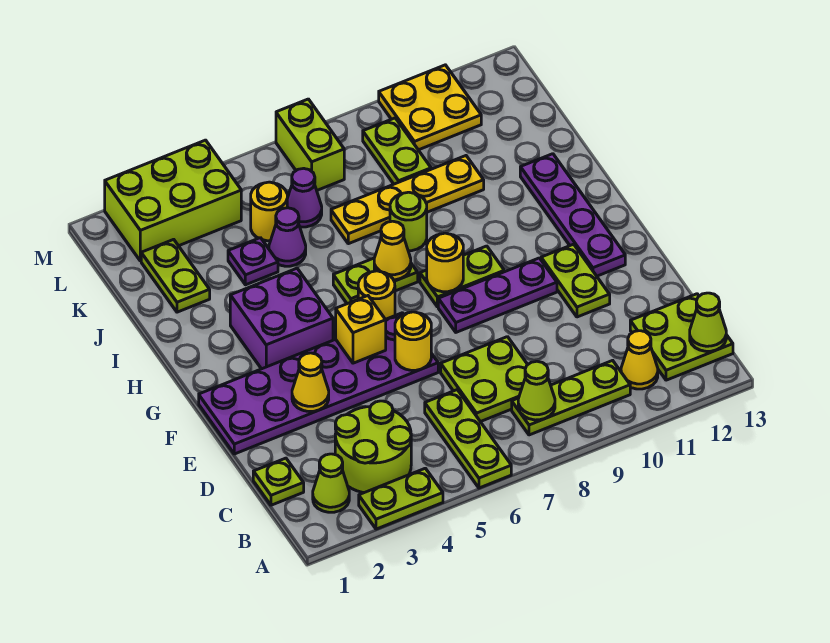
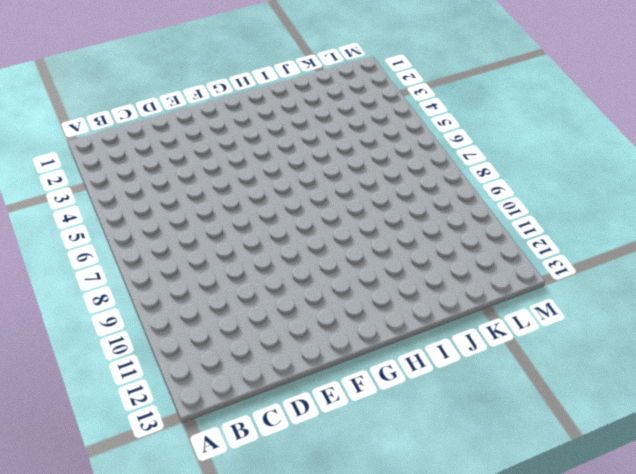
none -> lime plate A3:A4 level 1
none -> lime plate A6:C6 level 1
none -> lime cone B2 level 1
none -> lime round brick B3:C4 level 1

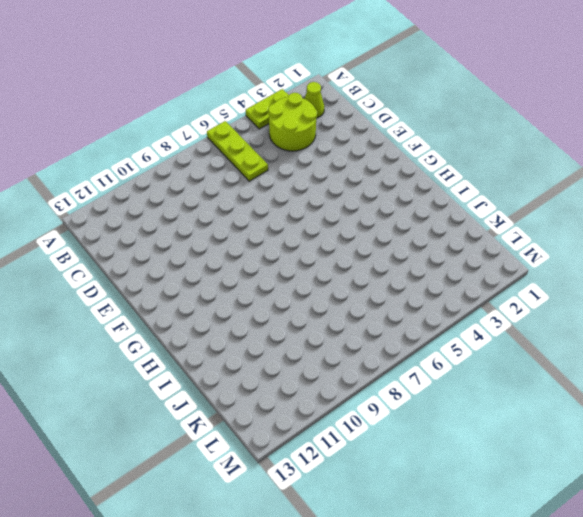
none -> lime plate B8:B10 level 1
none -> yellow cone B11 level 1
none -> lime plate B12:C13 level 1
none -> lime plate C1 level 1

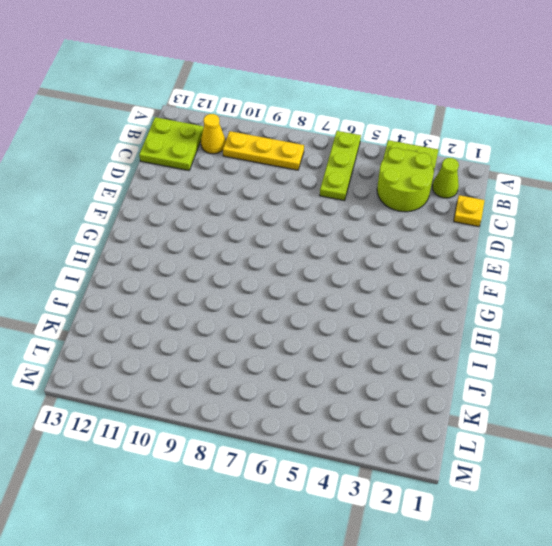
yellow plate B8:B10 level 1 -> lime plate B8:B10 level 1
yellow plate C1 level 1 -> lime plate C1 level 1
none -> lime plate C7:D8 level 1
none -> purple plate E1:F6 level 1
none -> lime plate E11:F11 level 1
none -> purple plate F8:F10 level 1

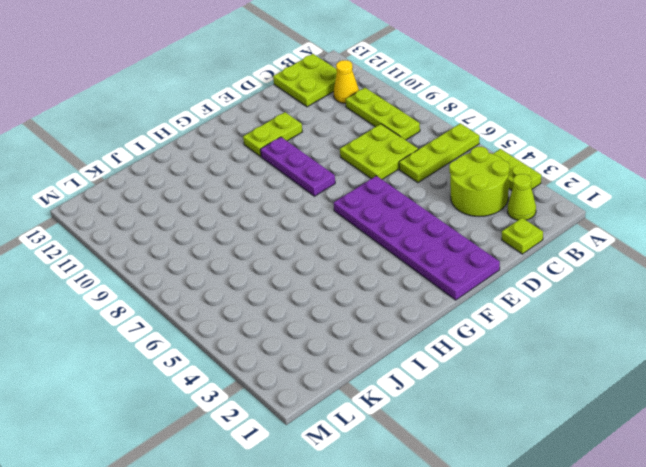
none -> purple plate F12:I12 level 1
none -> purple brick G3:H4 level 1
none -> yellow round brick G6 level 1
none -> lime plate G8:G9 level 1

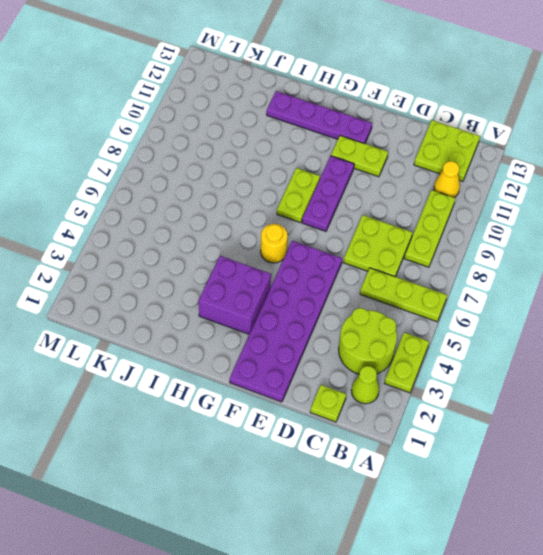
none -> lime plate H6:H7 level 1
none -> lime round brick I8 level 1
none -> lime plate J2:K2 level 1
none -> purple plate J4 level 1

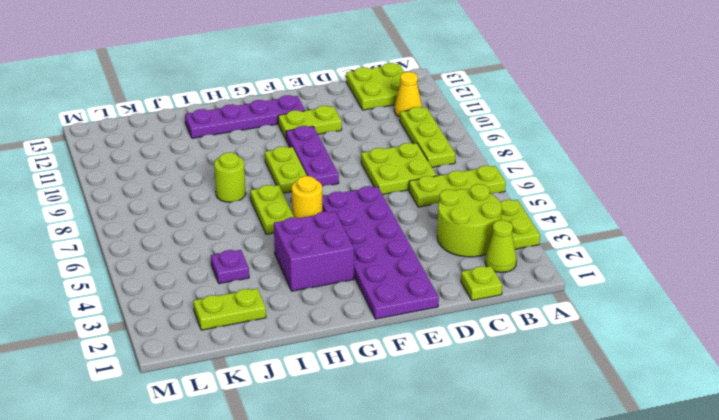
none -> purple cone J5 level 1
none -> yellow plate J7:J10 level 1
none -> yellow round brick K5 level 1
none -> purple cone K6 level 1

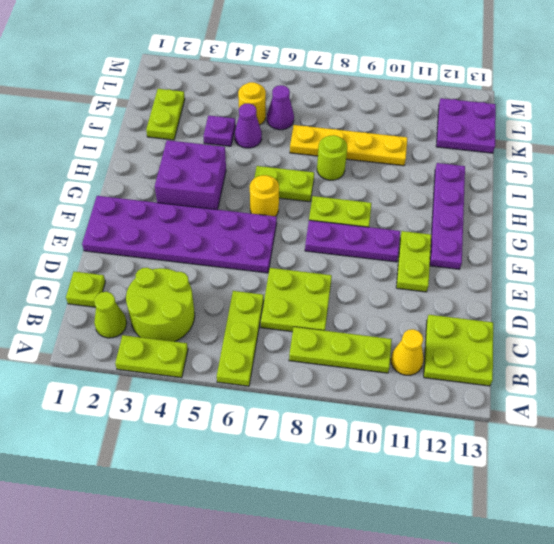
purple plate K12:L13 level 1 -> none
none -> lime plate K9:L9 level 1
none -> lime brick L2:M4 level 1
none -> lime brick L7:M7 level 1
none -> yellow plate L10:M11 level 1

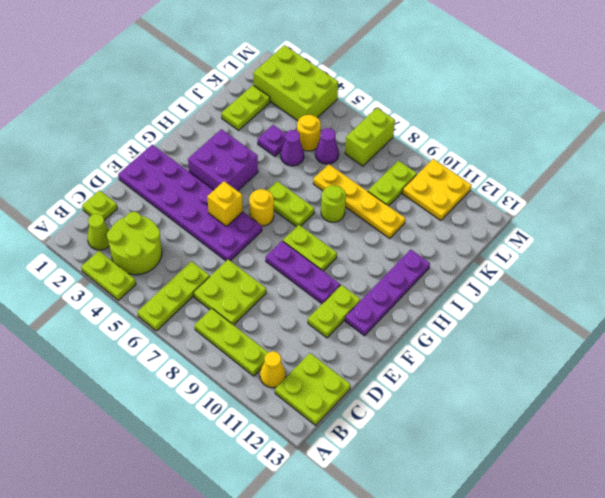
none -> lime cone B8 level 2
none -> lime cone B13 level 2
none -> yellow cone E3 level 2
none -> yellow round brick E6 level 2

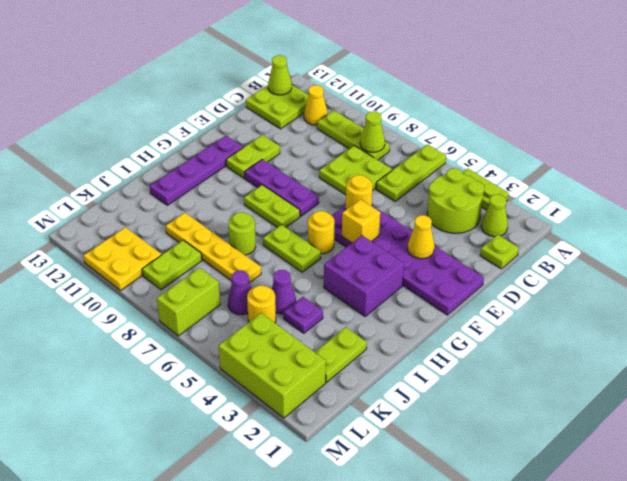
none -> yellow round brick G8 level 2
none -> yellow cone H7 level 2

